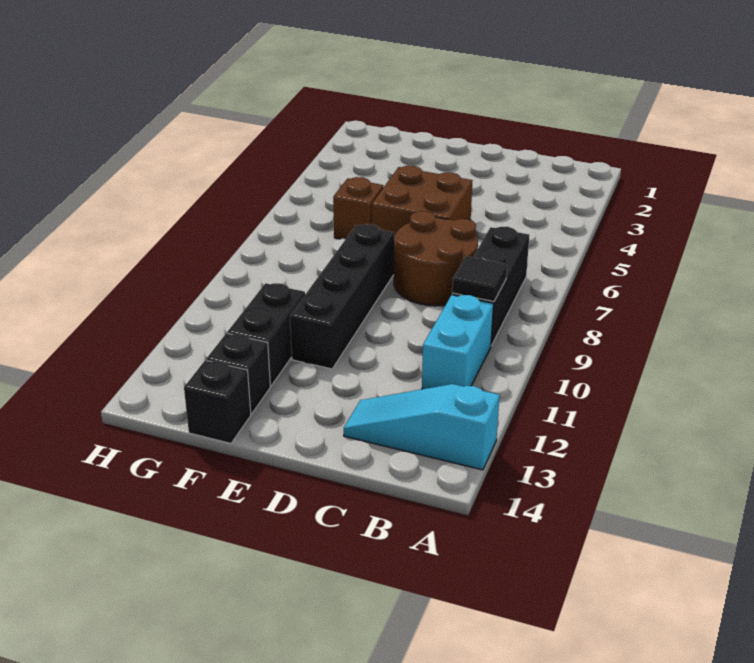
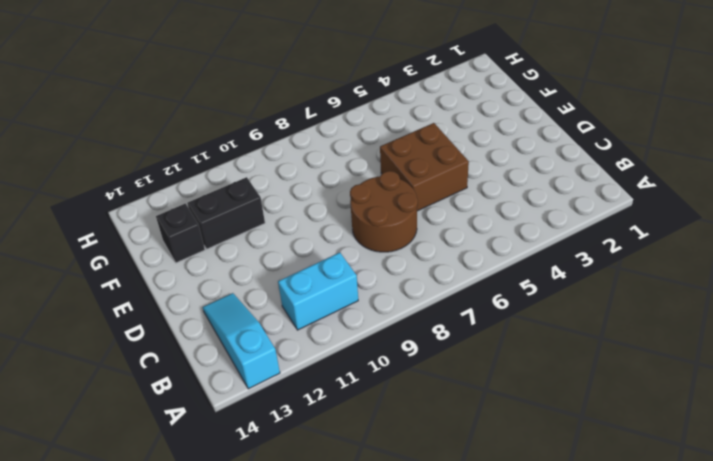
none -> black brick B7:B9 level 1
none -> black brick E8:E11 level 1

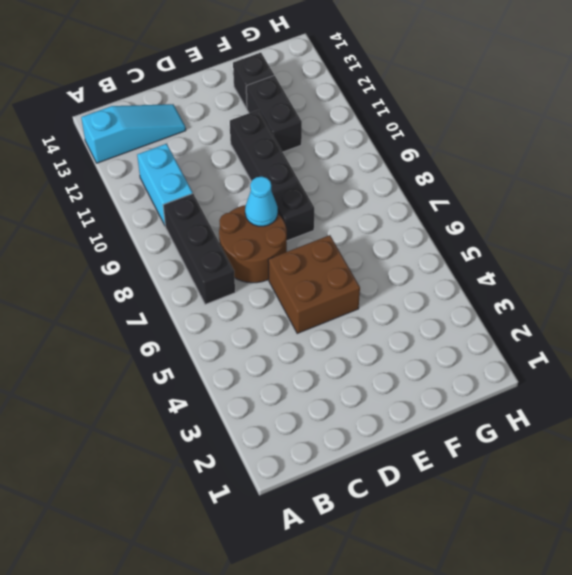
cyan cone D8 level 2 -> none
none -> brown brick F6 level 1
none -> black brick F14 level 1

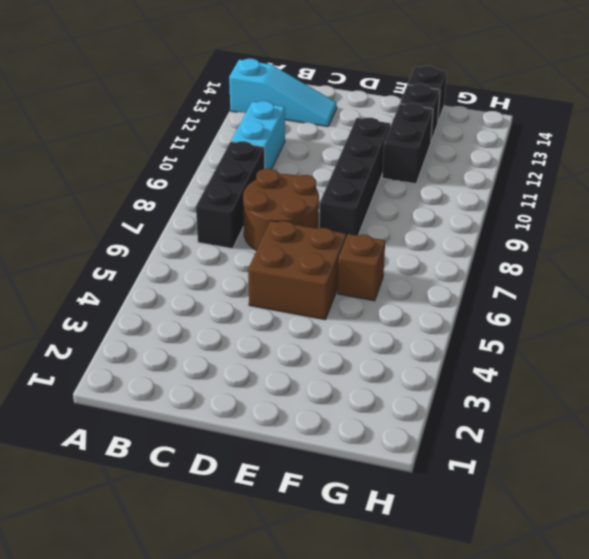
none -> black tile B9 level 2

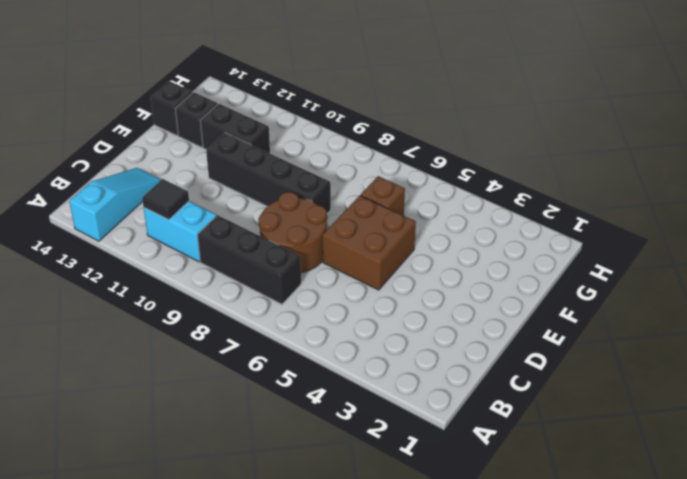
black tile B11 level 2 -> black tile B9 level 2

